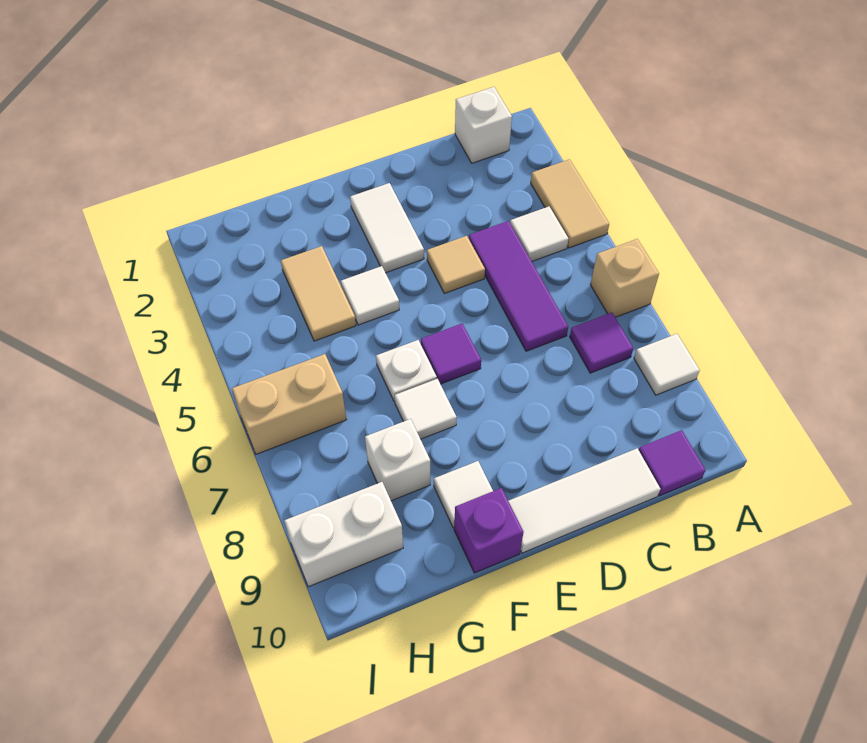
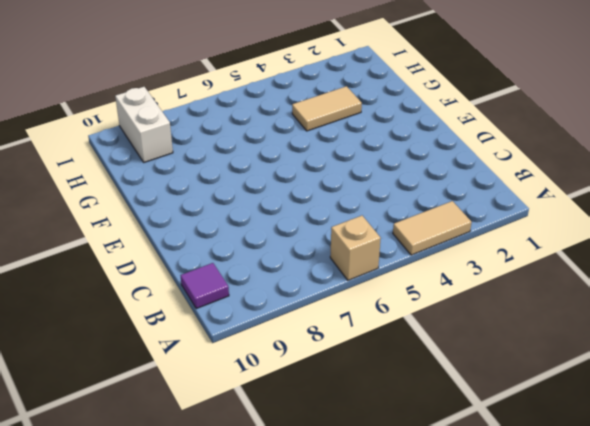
none -> white tile A8 level 1
none -> white brick B1 level 1
none -> white tile B4 level 1

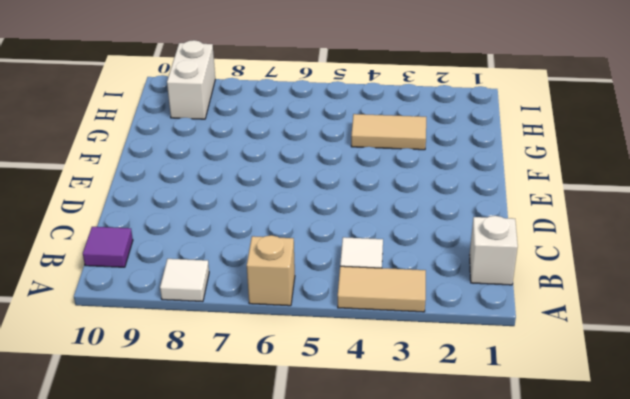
none -> purple tile B7 level 1
none -> purple tile C4:C6 level 1
none -> white tile C10:E10 level 1

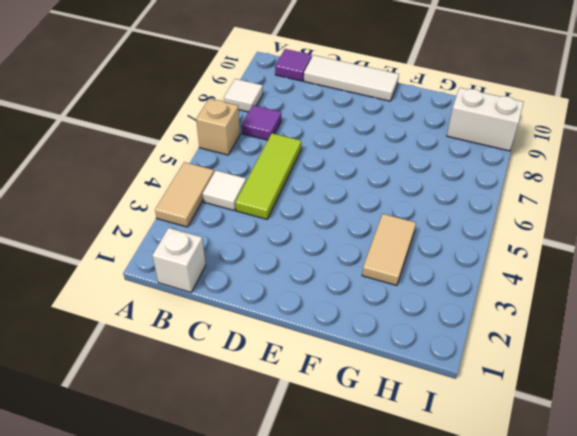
lime tile C4:C6 level 1 -> purple tile C4:C6 level 1
none -> tan tile D4 level 1
none -> white tile E2:E3 level 1
none -> purple tile E6 level 1

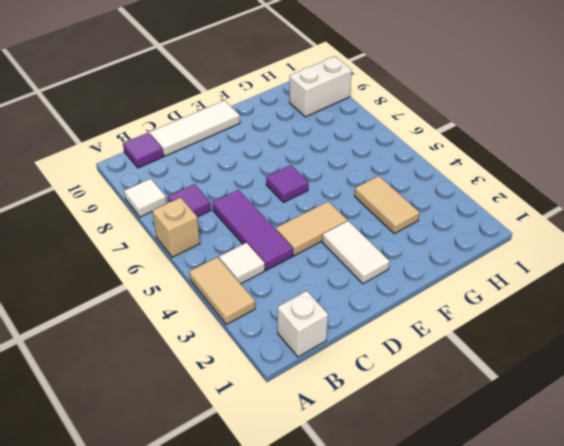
tan tile D4:E4 level 1 -> tan tile D4 level 1
none -> white tile F4 level 1
none -> white plate F6 level 1
none -> white tile F7 level 1

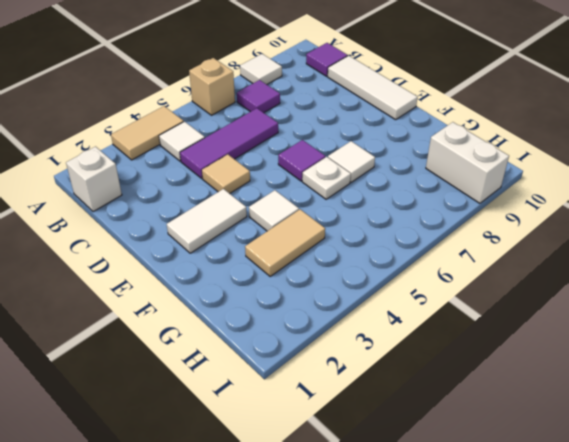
none -> white tile F9 level 1
none -> purple brick F10 level 1
none -> white brick G8 level 1

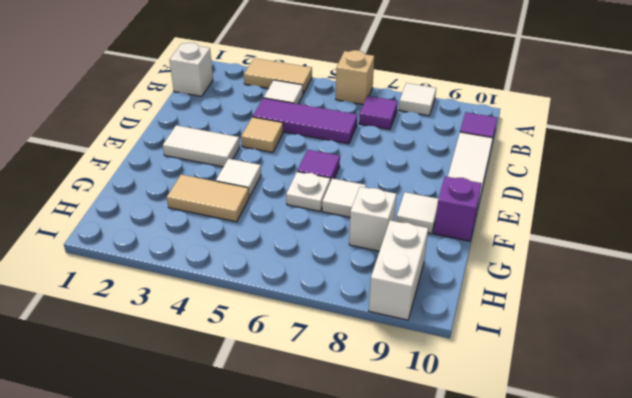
none -> tan brick H6:I6 level 1

